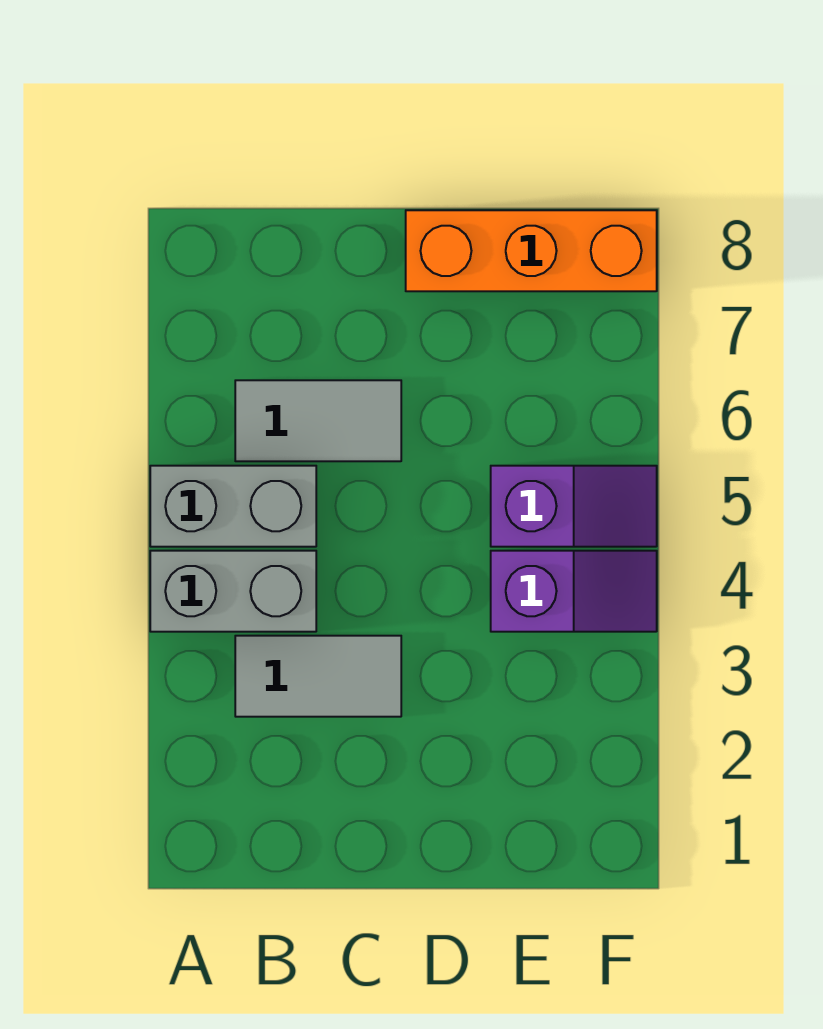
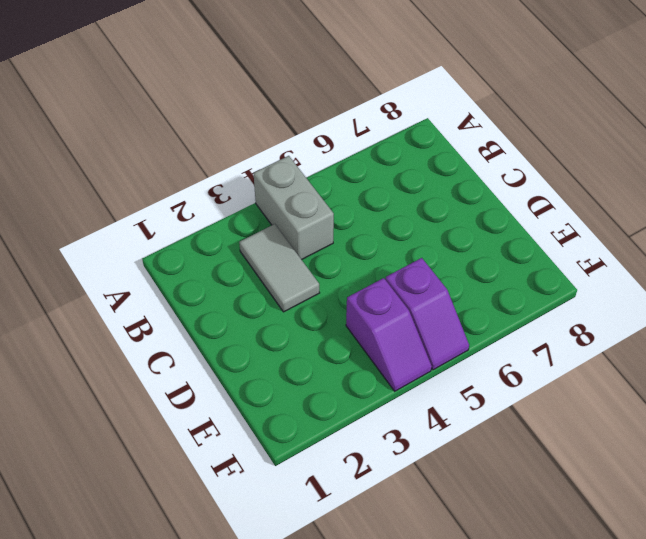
none -> grey brick A5:B5 level 1
none -> grey tile B6:C6 level 1

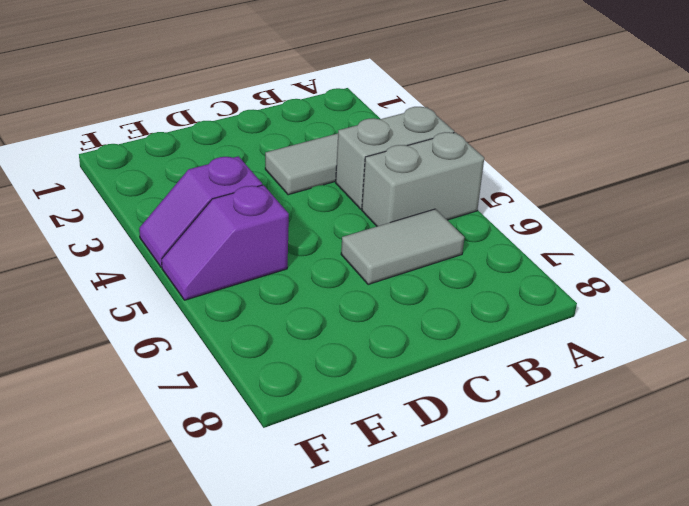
none -> orange brick D8:F8 level 1

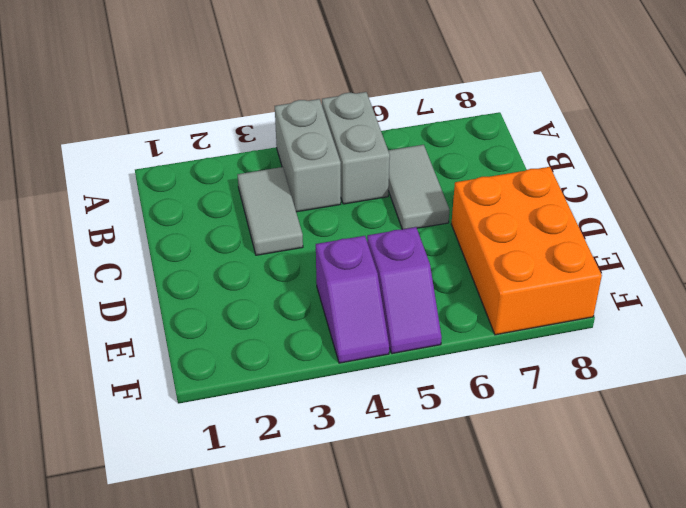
orange brick D7:F8 level 1 -> orange brick D8:F8 level 1

